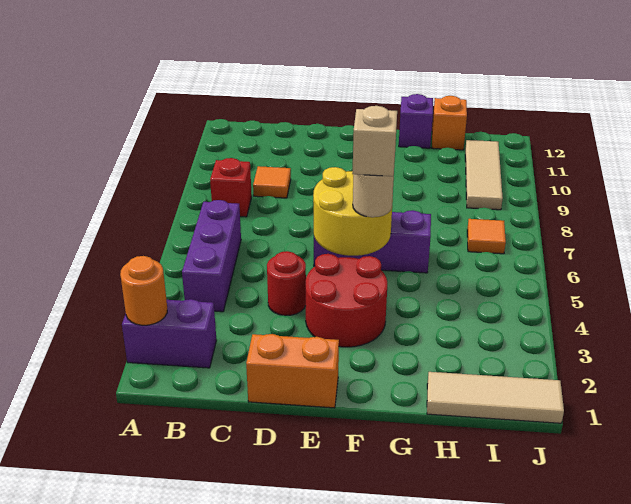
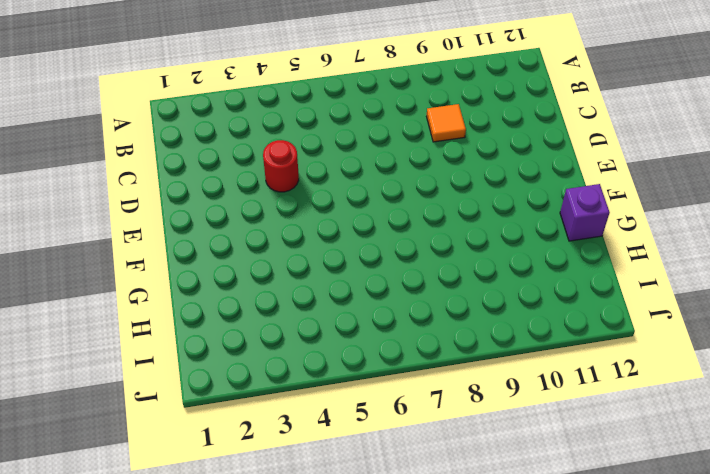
none -> purple brick A2:B2 level 1
none -> purple brick B4:B6 level 1
none -> red brick B8 level 1

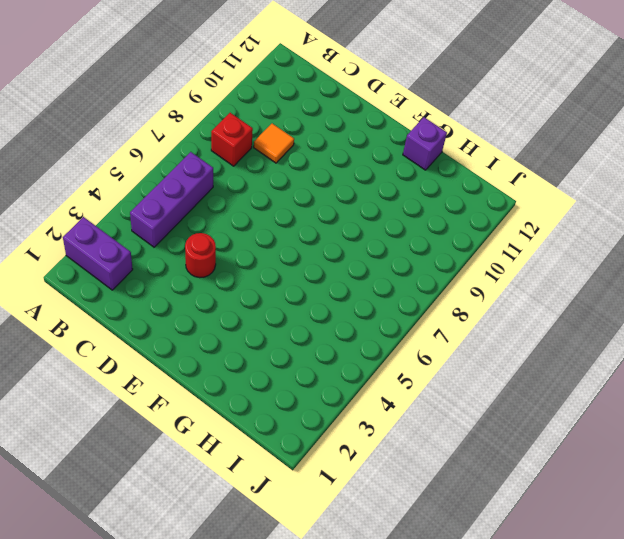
none -> orange brick D1:E1 level 1
none -> red round brick E3:F4 level 1
none -> purple brick E6:G6 level 1

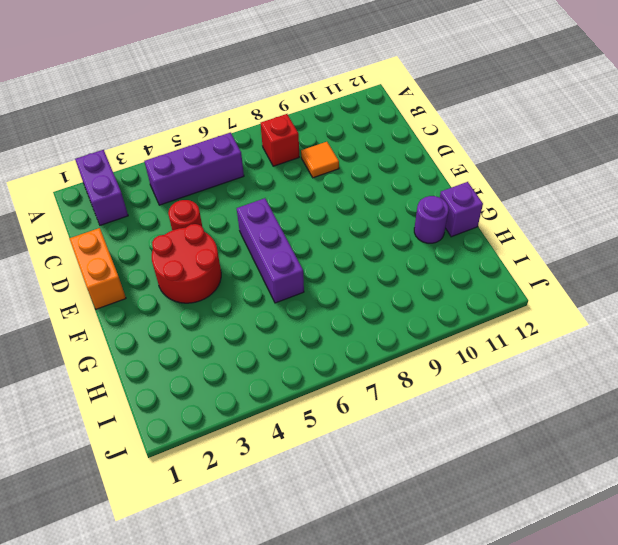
purple round brick G11 level 1 -> none
none -> tan tile H1:J1 level 1
none -> orange brick H12 level 1
none -> orange tile I7 level 1

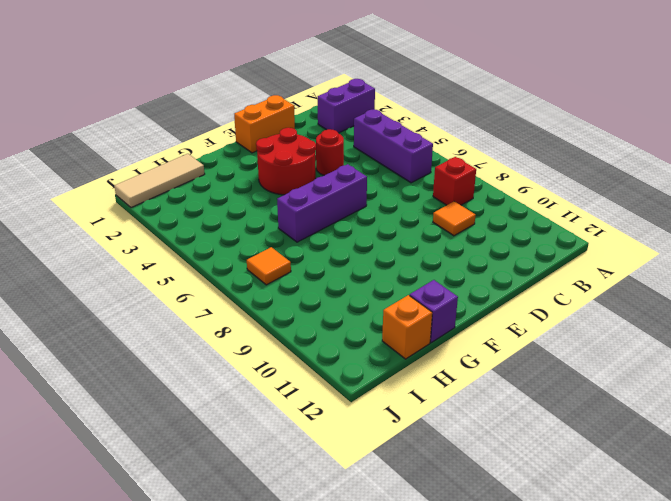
none -> tan tile I9:I11 level 1
none -> orange round brick A2 level 2
none -> yellow round brick E5:F6 level 2

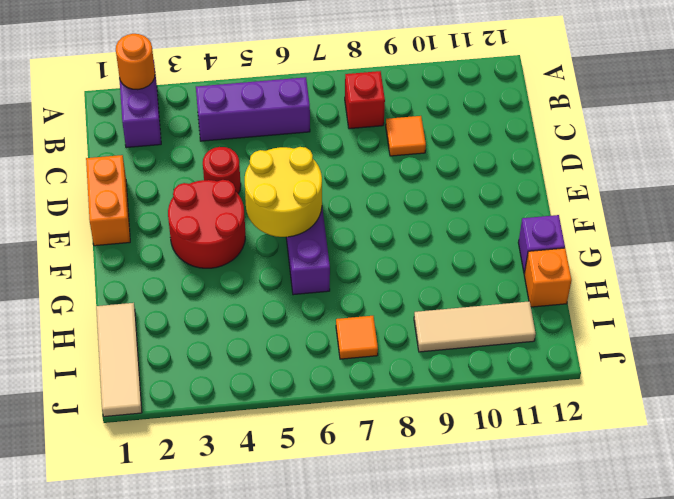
none -> tan round brick F5 level 3
none -> tan brick F5 level 4

